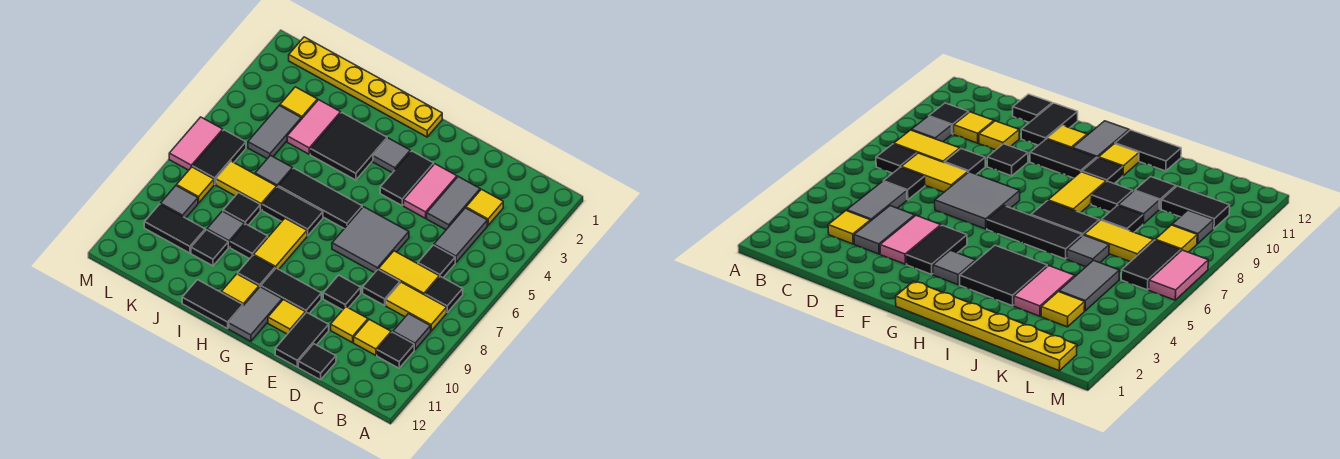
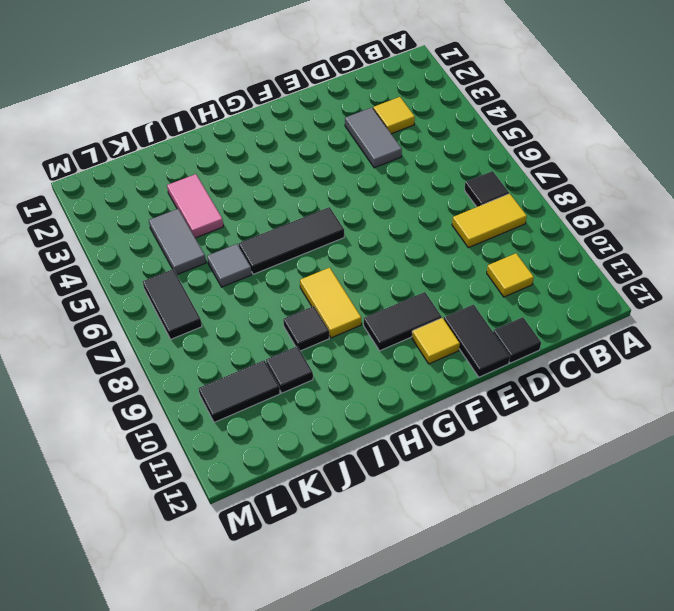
none -> grey tile B9 level 1
none -> black tile B10 level 1
none -> grey tile C4:C5 level 1
none -> black tile C6 level 1

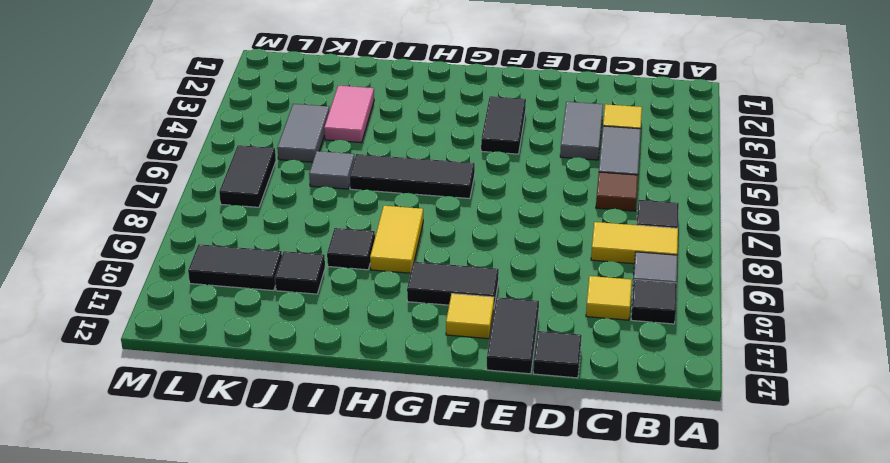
brown tile C6 level 1 -> black tile C6 level 1
none -> yellow tile C7:D7 level 1
none -> black tile D8 level 1
none -> yellow tile D10 level 1
none -> pink tile E3:E4 level 1

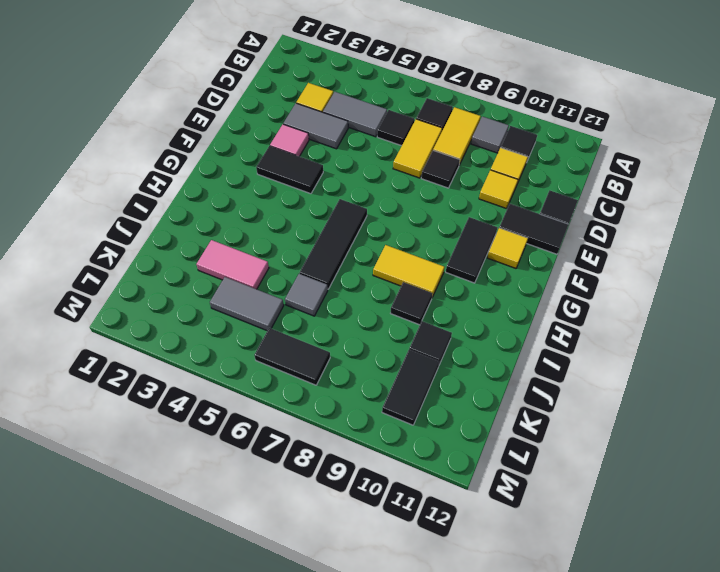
pink tile E3 level 1 -> pink tile E3:E4 level 1
none -> grey tile E6:F7 level 1
none -> black tile E9 level 1
none -> yellow plate G1:L1 level 1
none -> grey tile G3 level 1

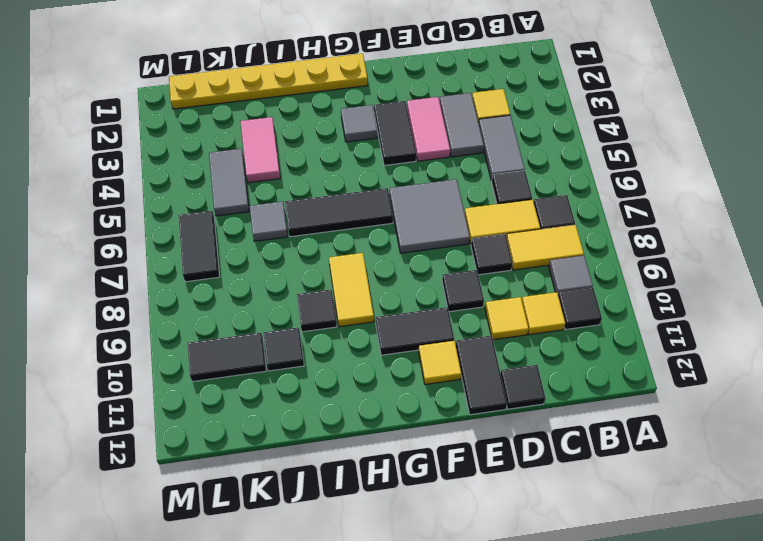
none -> grey tile G11:G12 level 1
none -> black tile H3:I4 level 1
none -> black tile H7:I7 level 1
none -> black tile H10 level 1

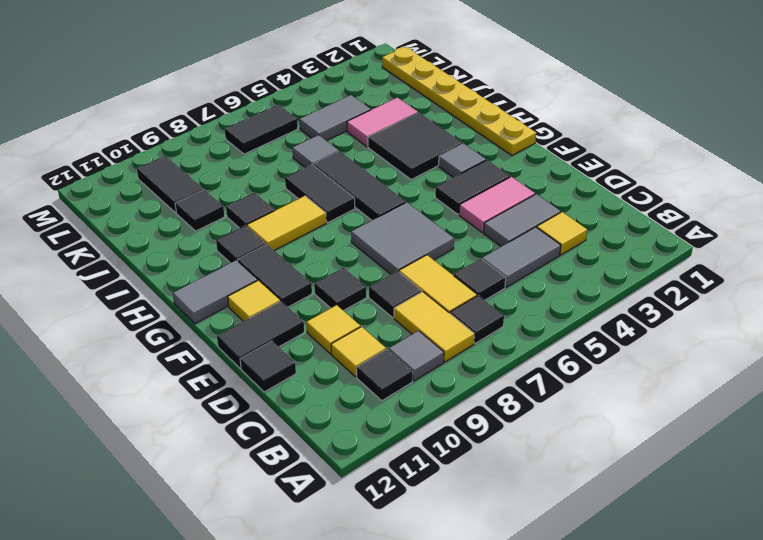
none -> yellow tile H11 level 1
none -> black tile H12:I12 level 1
none -> yellow tile J7:K7 level 1
none -> black tile J8 level 1

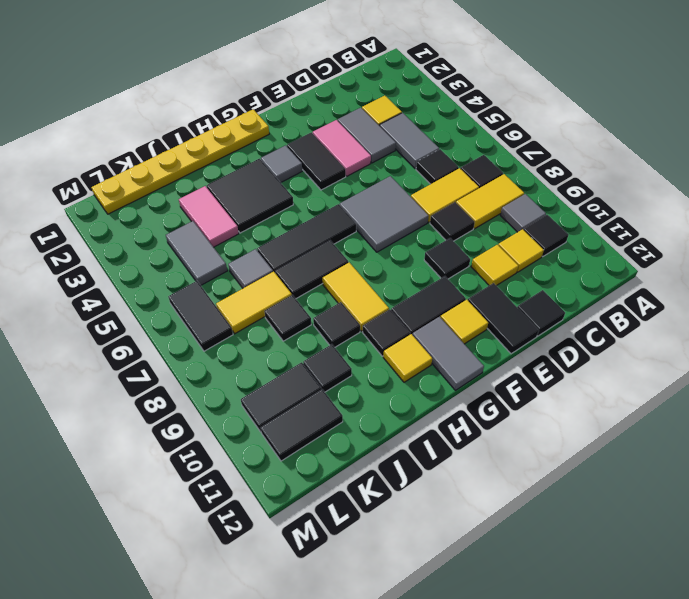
black tile K11:L11 level 1 -> black tile H12:I12 level 1
none -> grey tile J9 level 1
none -> yellow tile K3 level 1
none -> yellow tile L8 level 1
none -> grey tile L9 level 1

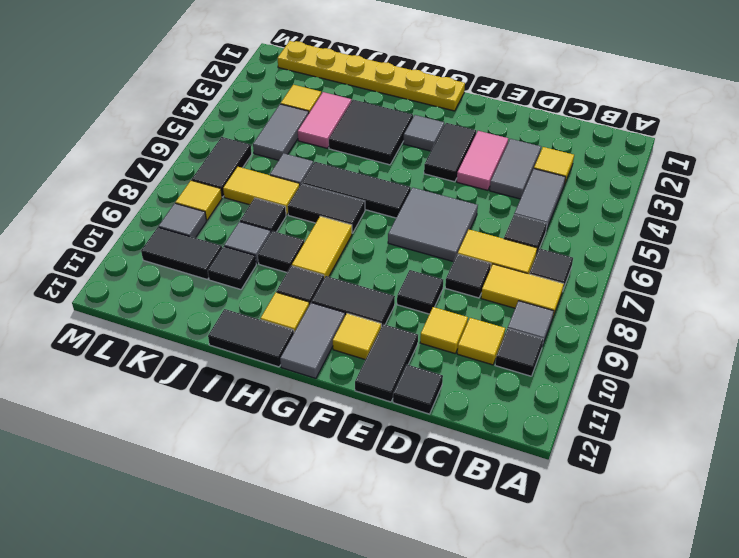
none -> pink tile M6:M7 level 1

